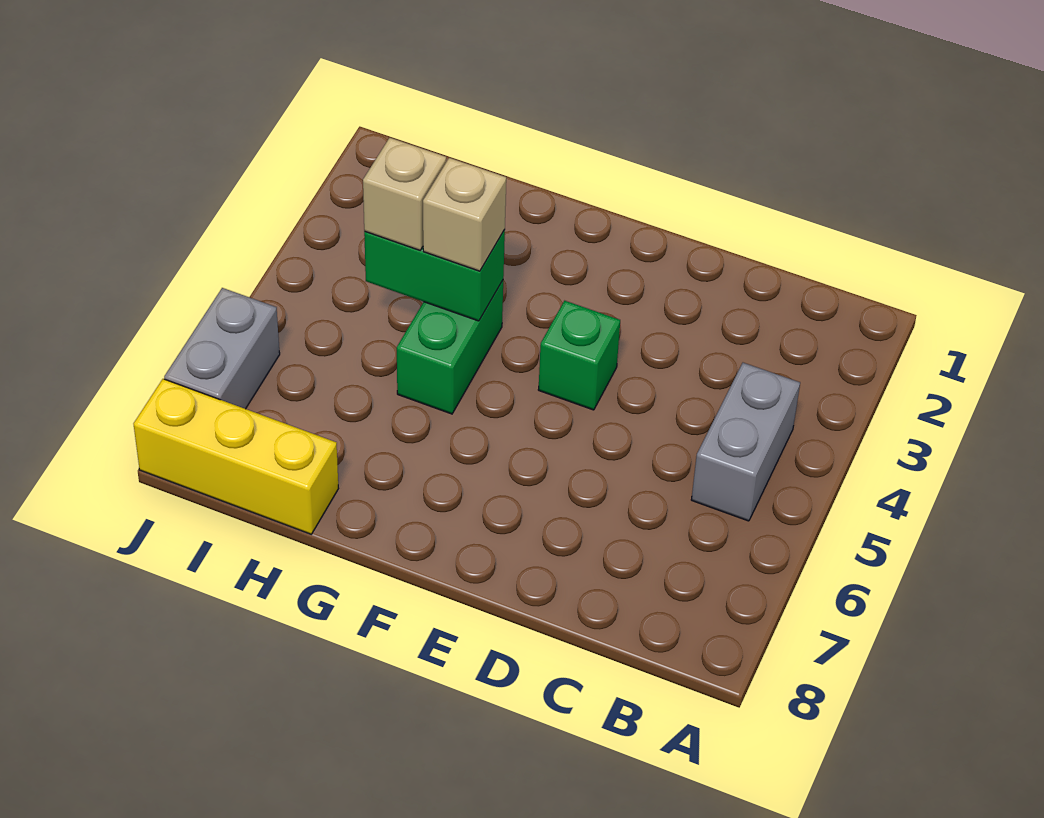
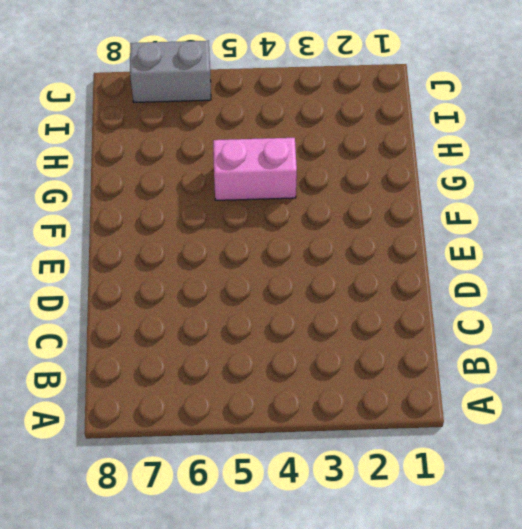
pink brick G4:G5 level 1 -> green brick G4:G5 level 1
none -> grey brick B4:B5 level 1
none -> green brick E4 level 1

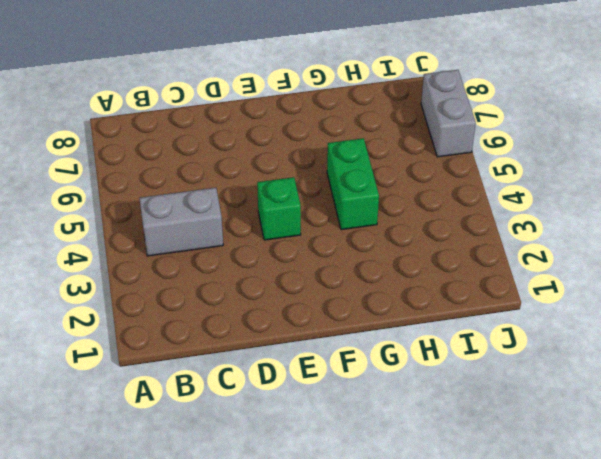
grey brick B4:C4 level 1 -> grey brick B4:B5 level 1
none -> yellow brick H8:J8 level 1
none -> green brick G4:H4 level 2

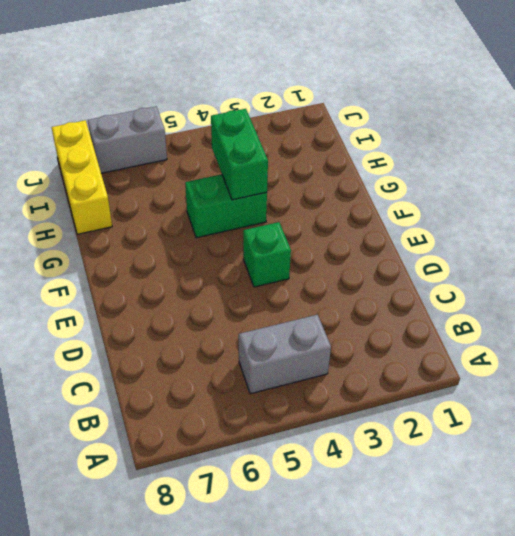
none -> tan brick G4 level 3
none -> tan brick H4 level 3

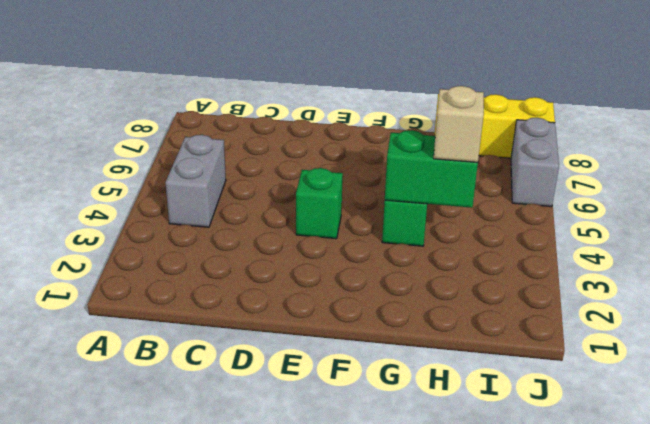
none -> tan brick G4 level 3

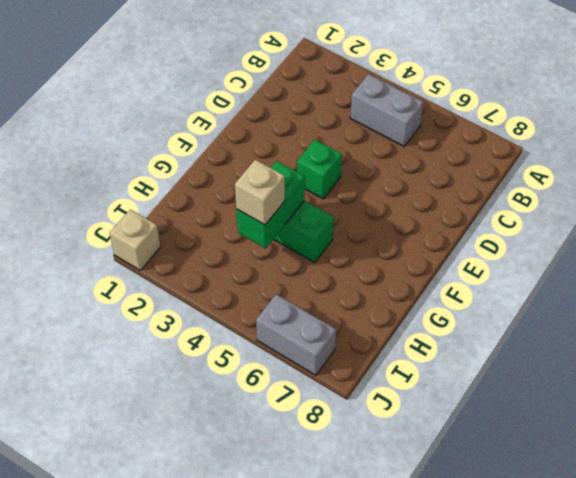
tan brick J1 level 1 -> tan brick G4 level 3
none -> yellow brick H8:J8 level 1

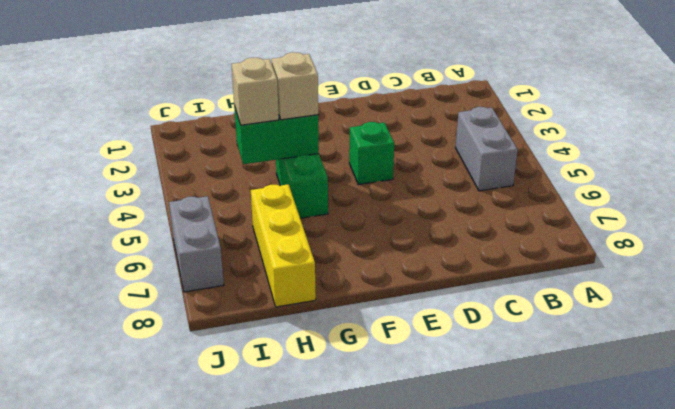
yellow brick H6:H8 level 1 -> yellow brick H8:J8 level 1

